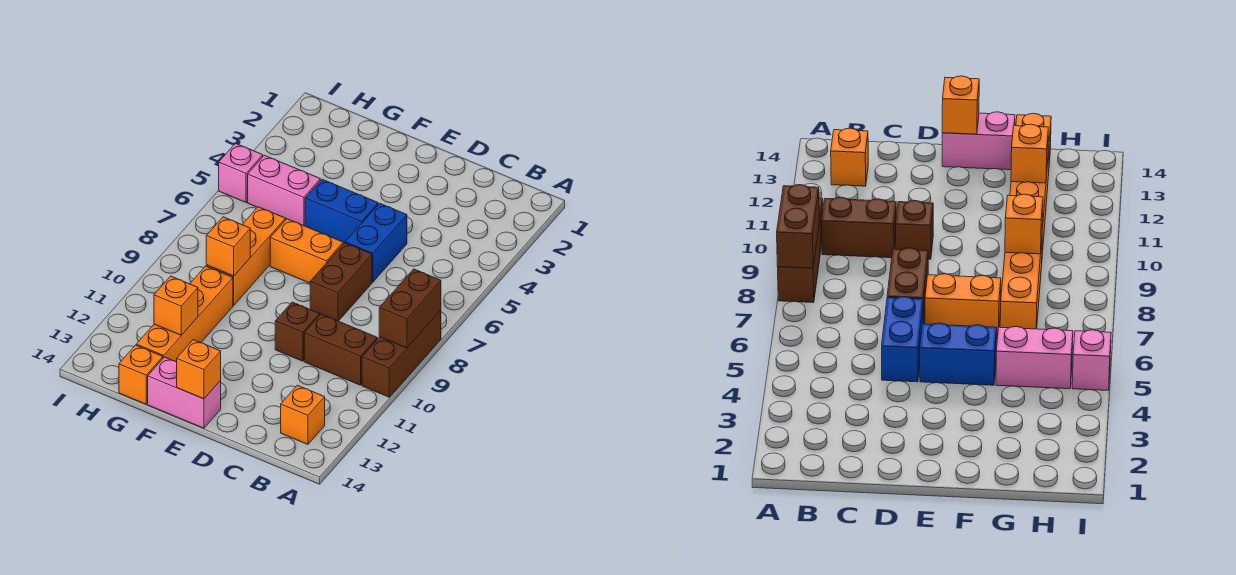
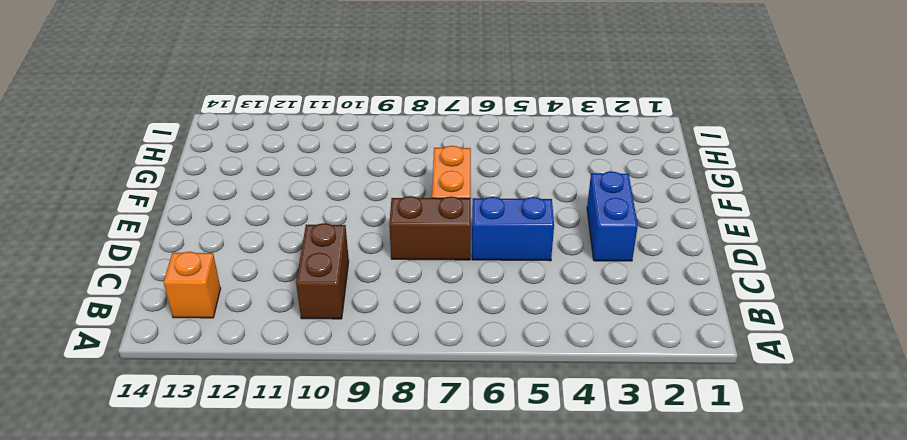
blue brick D3:E3 level 1 -> blue brick E5:F5 level 1
none -> brown brick A8:A10 level 1
none -> brown brick D10 level 1
none -> pink brick E14:F14 level 1

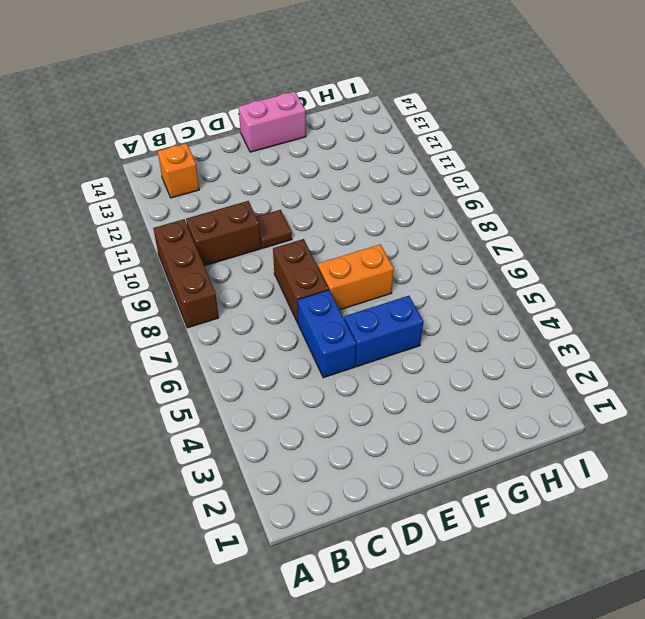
brown tile D10 level 1 -> brown brick D10 level 1
none -> pink brick G5:H5 level 1
none -> orange brick G7:G9 level 1
none -> orange brick G10:G13 level 1

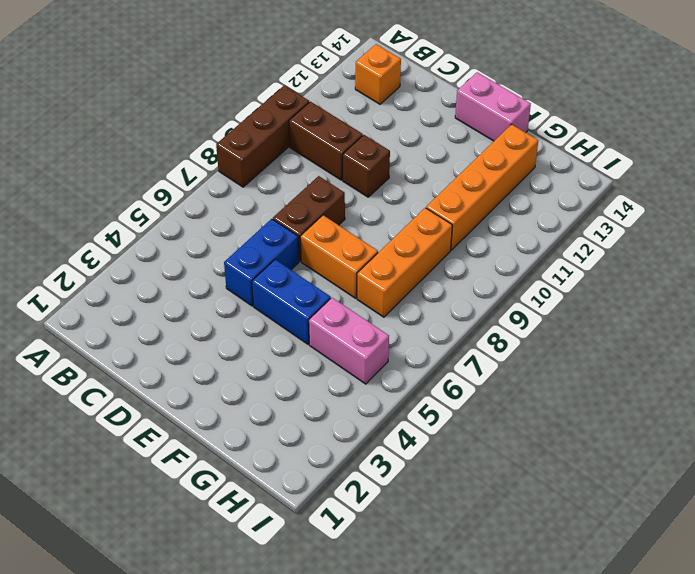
none -> orange brick G14 level 1
none -> pink brick I5 level 1
none -> brown brick A8:A9 level 2

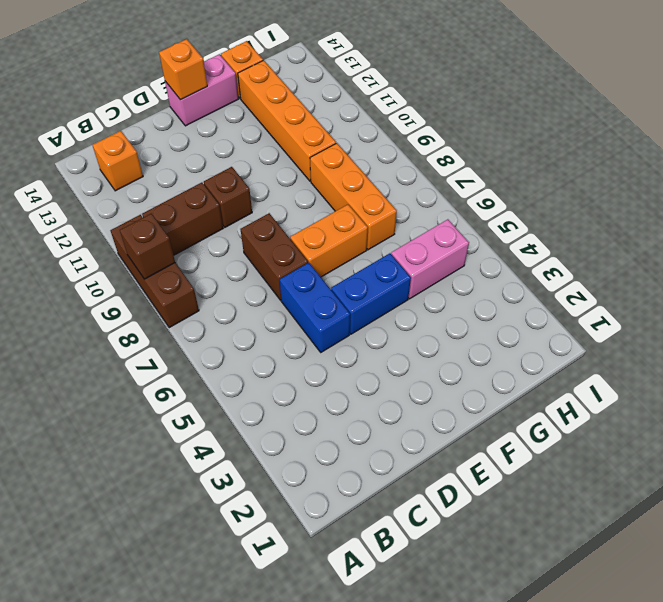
brown brick A9 level 2 -> brown brick A8:A9 level 2
none -> pink brick I5 level 1
none -> orange brick G9 level 2
none -> orange brick G12 level 2

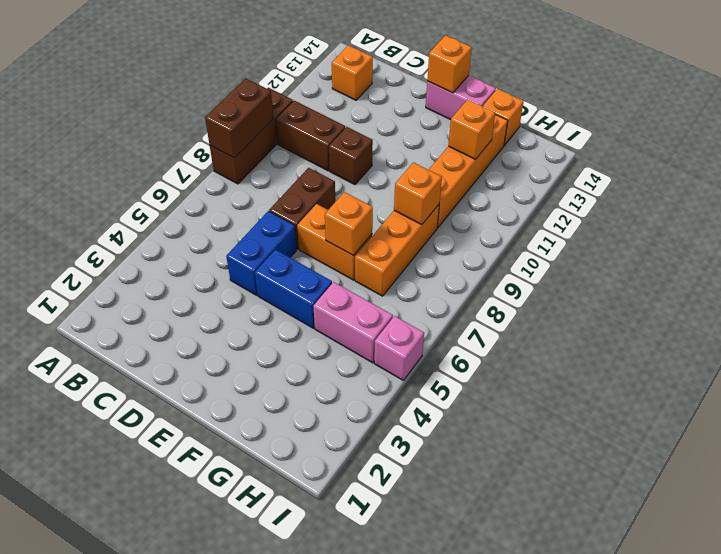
orange brick F7 level 2 -> none

